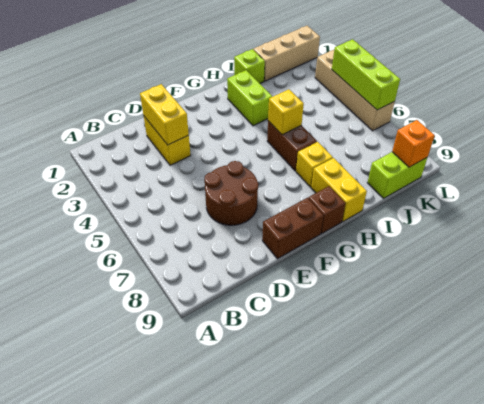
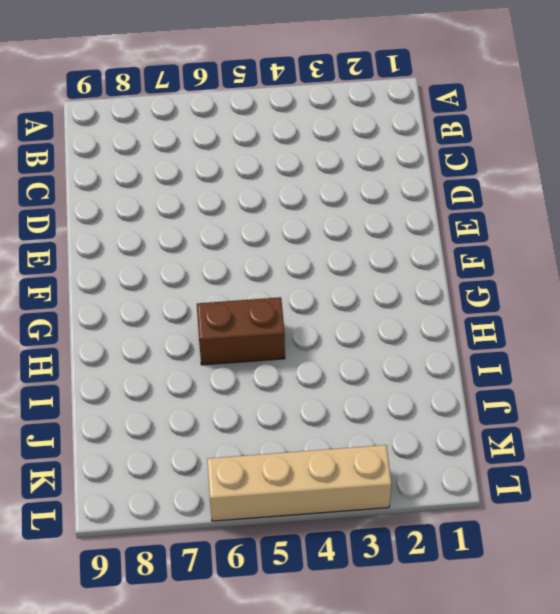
none -> yellow brick D2:D3 level 1
none -> brown round brick D6:E7 level 1
none -> brown brick E9:F9 level 1

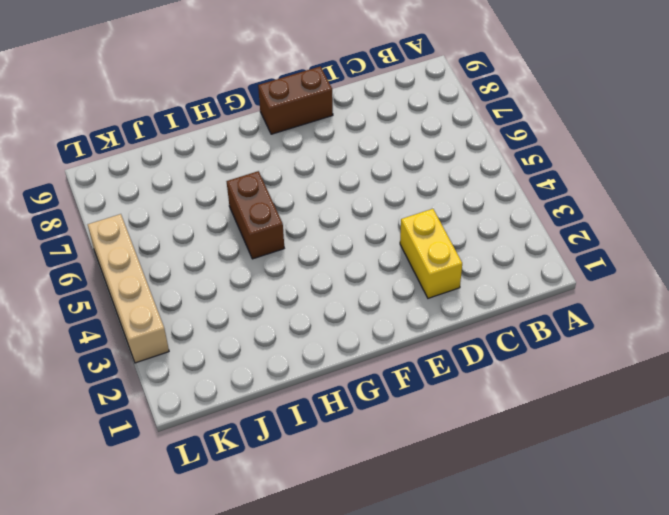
none -> brown round brick D6:E7 level 1
none -> brown brick G9 level 1
none -> lime brick H2:H3 level 1

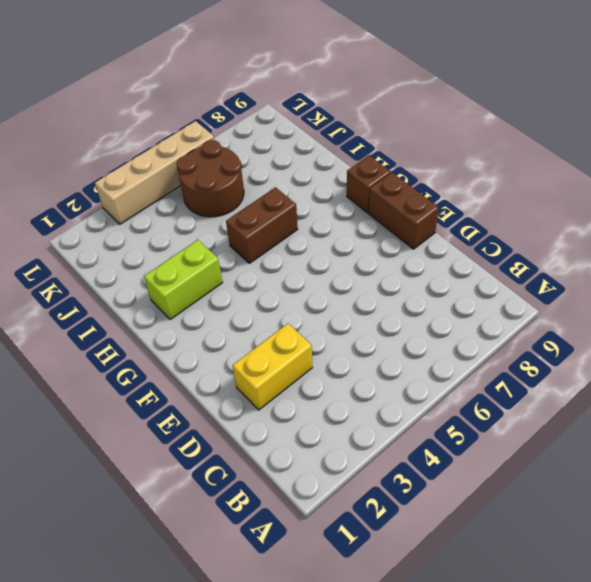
brown round brick J5:K6 level 1 -> brown round brick D6:E7 level 1
none -> yellow brick H7 level 1
none -> yellow brick H8:H9 level 1
none -> lime brick I1 level 1

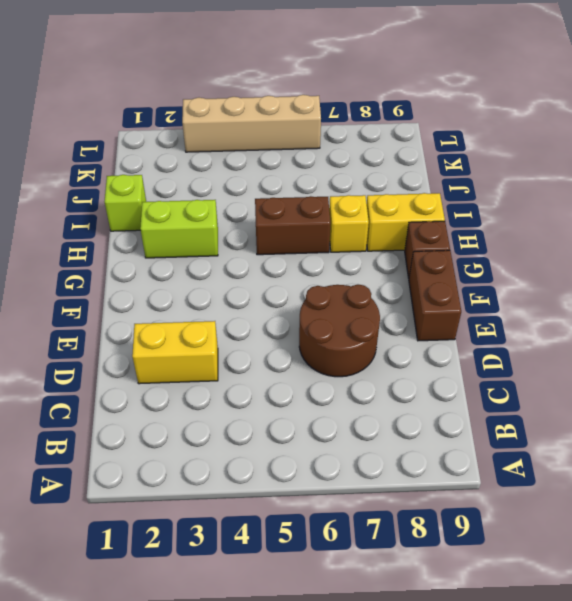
none -> tan brick J1:L1 level 1
none -> lime brick J9:K9 level 1
none -> yellow brick D2:D3 level 2

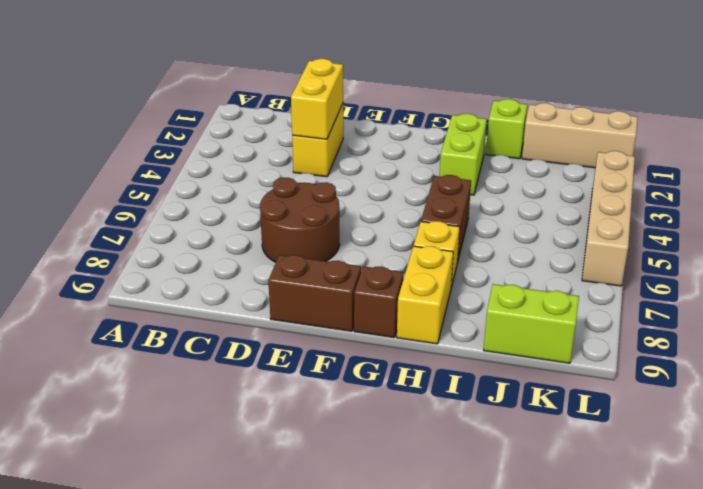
none -> yellow brick H5 level 2
none -> orange brick K9 level 2
none -> lime brick L4:L6 level 2

